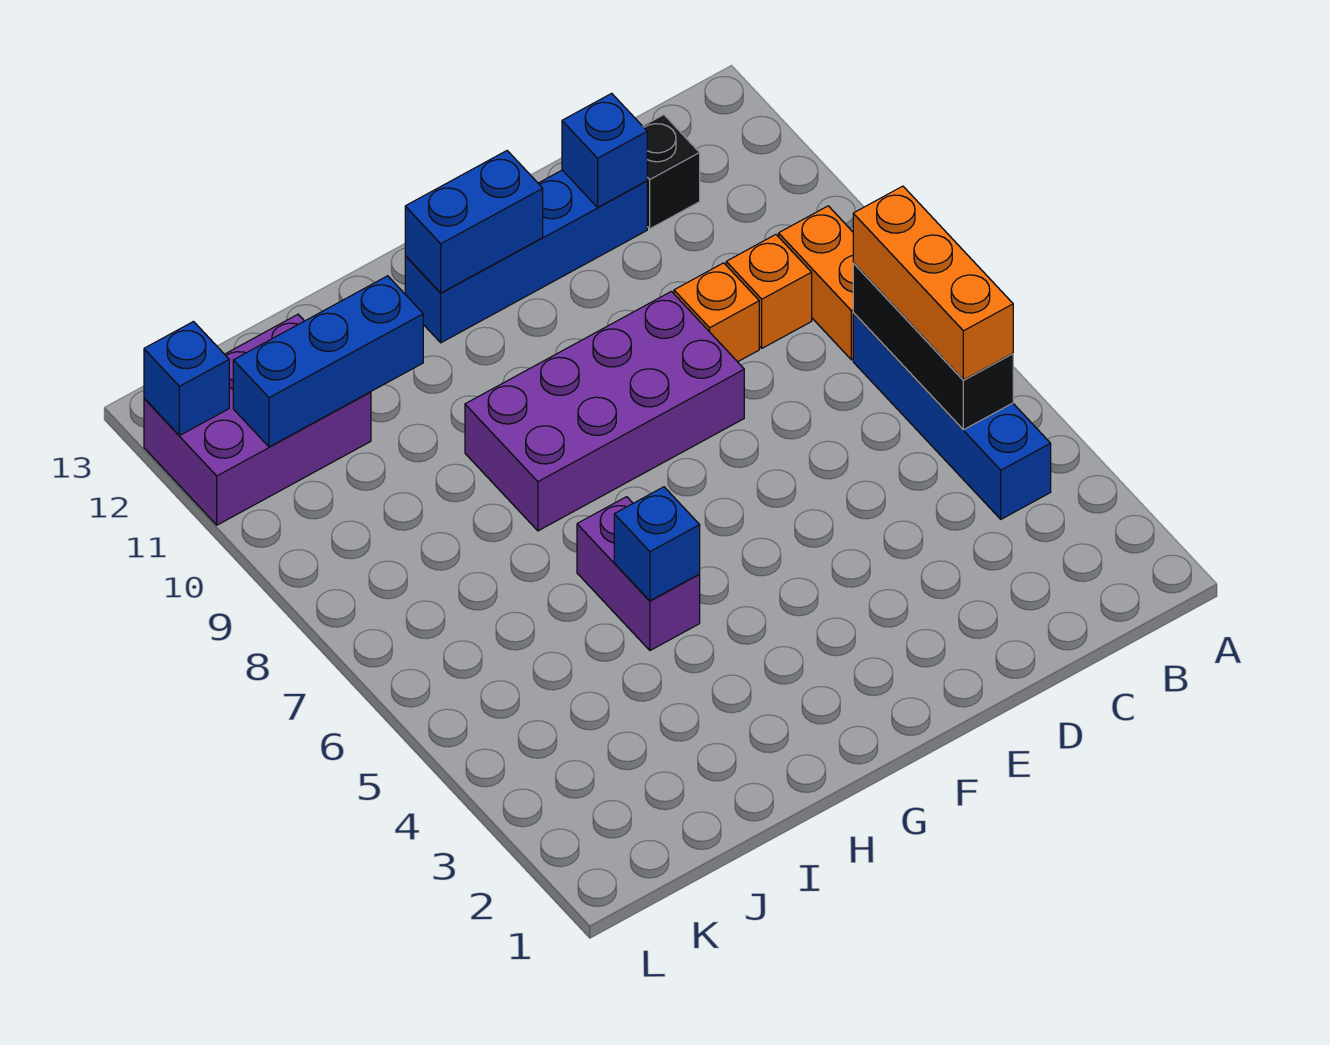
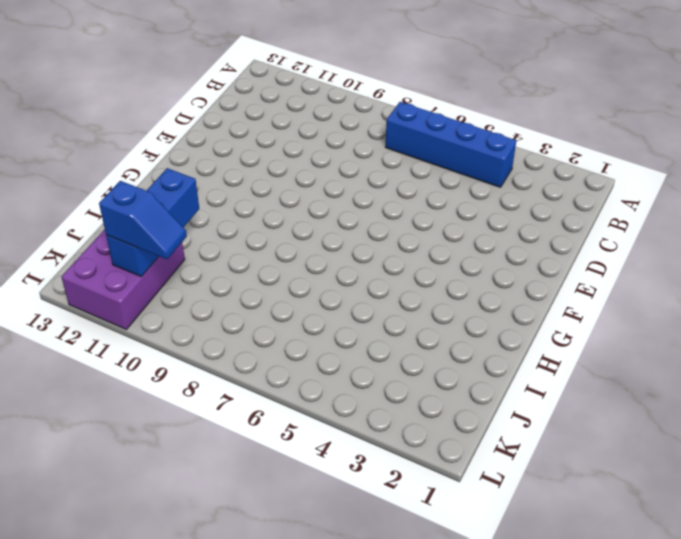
blue slope K10:K11 level 3 top 11 -> none
none -> orange brick B8:B9 level 1
none -> orange brick C9 level 1
none -> black brick C12 level 1

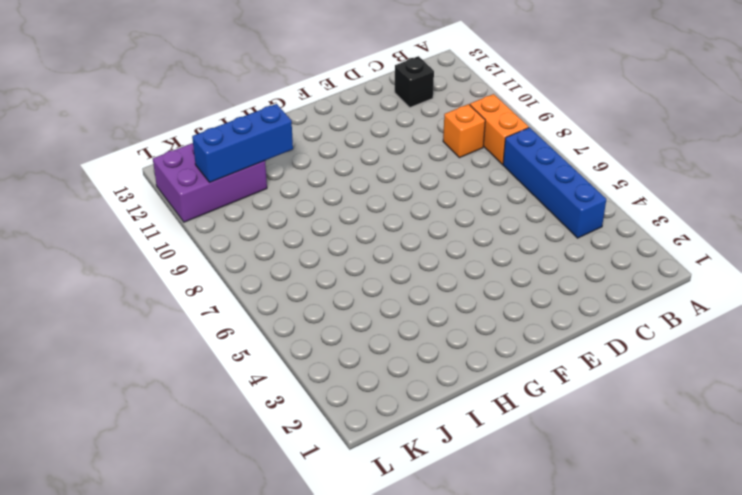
none -> orange brick D9 level 1
none -> blue brick D12:G12 level 1
none -> purple brick E8:H9 level 1

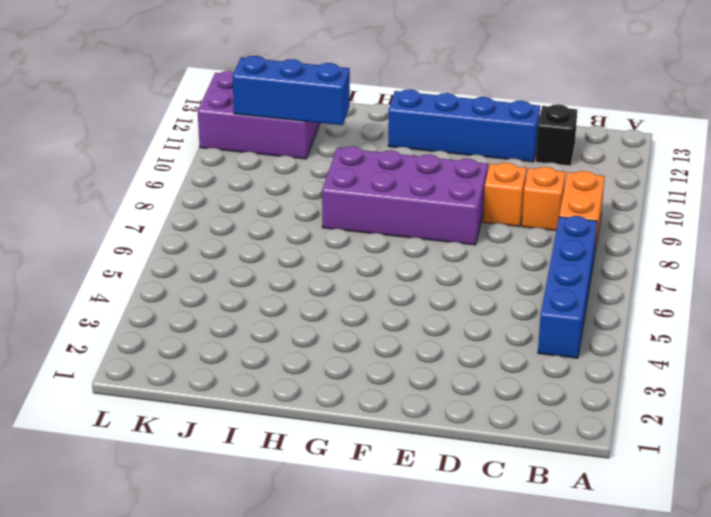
none -> purple brick H5:H6 level 1
none -> black brick B5:B7 level 2
none -> blue brick D12 level 2

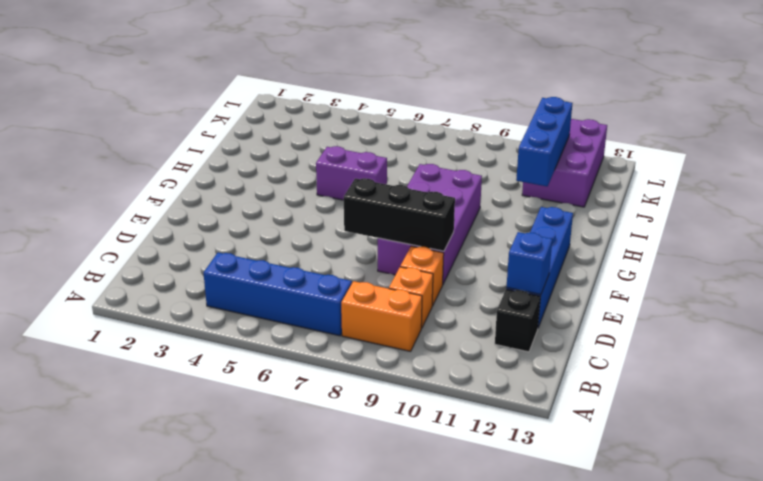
black brick E7:E9 level 2 -> black brick B5:B7 level 2
none -> blue brick F12:G12 level 2
none -> blue brick H5 level 2
none -> blue brick L12 level 2

